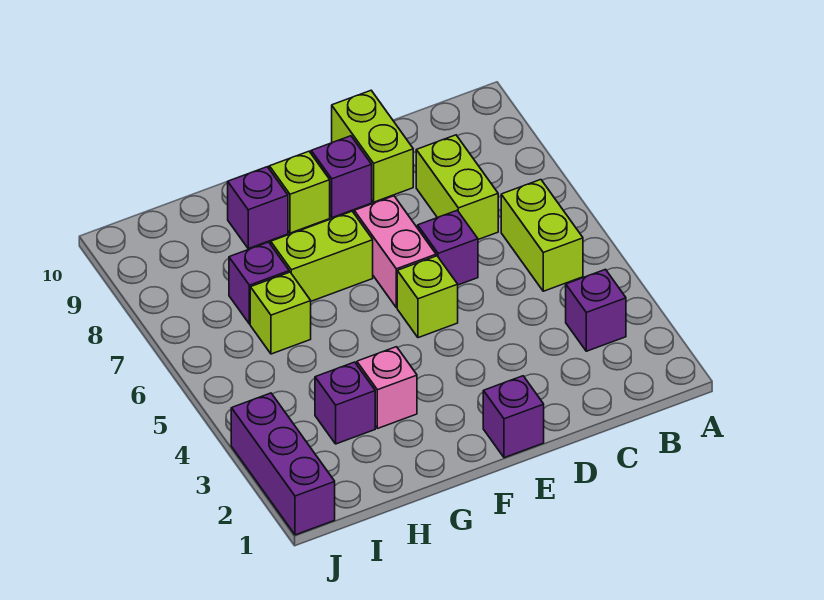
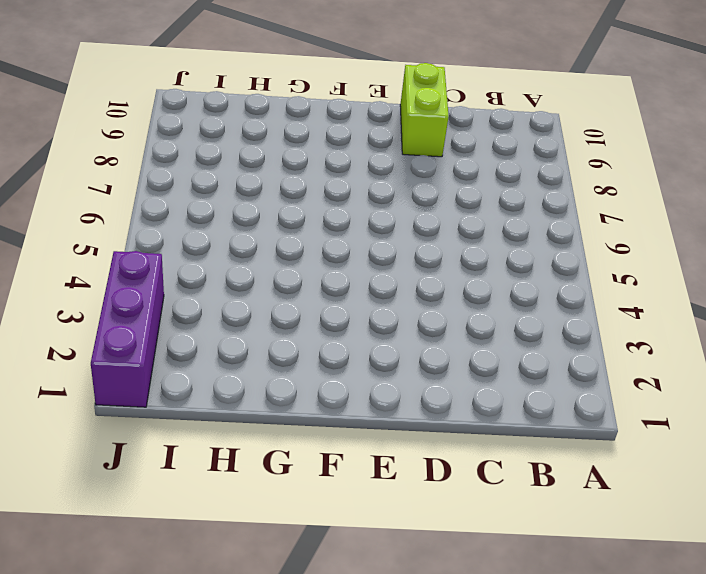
none -> purple brick B3 level 1
none -> lime brick B5:B6 level 1
none -> lime brick C7:C8 level 1

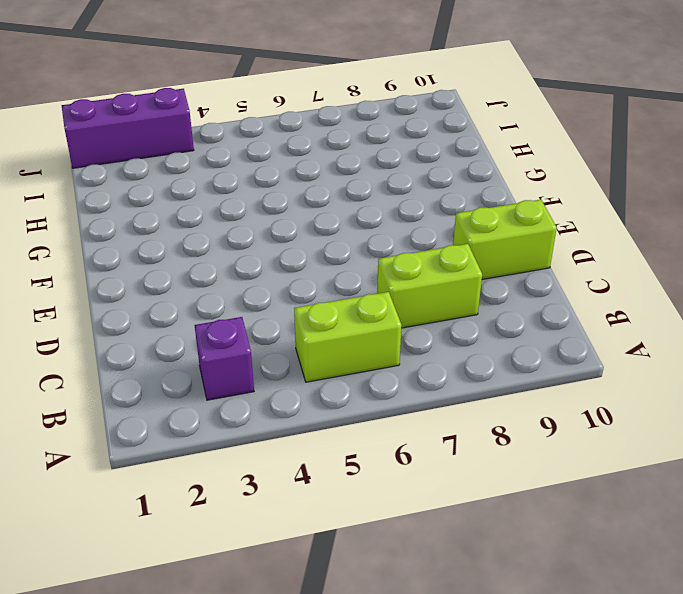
none -> purple brick D6 level 1
none -> purple brick E1 level 1
none -> lime brick E5 level 1

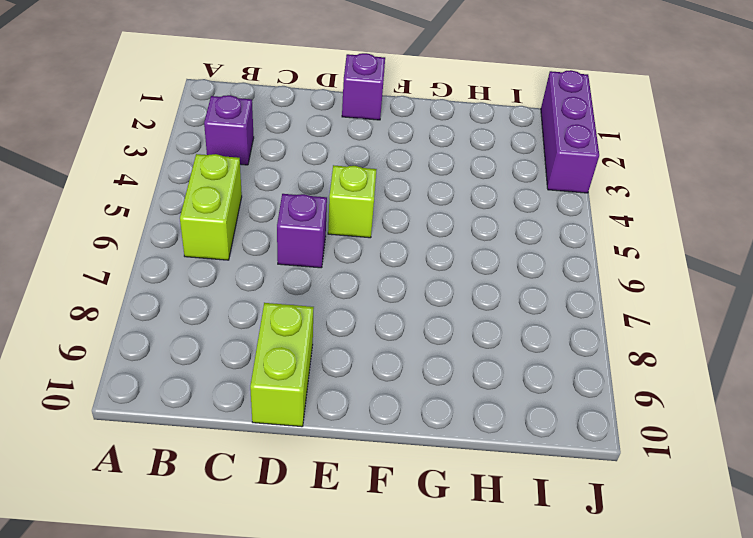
none -> lime brick C7:C8 level 1
none -> pink brick E6:E7 level 1
none -> purple brick E9 level 1

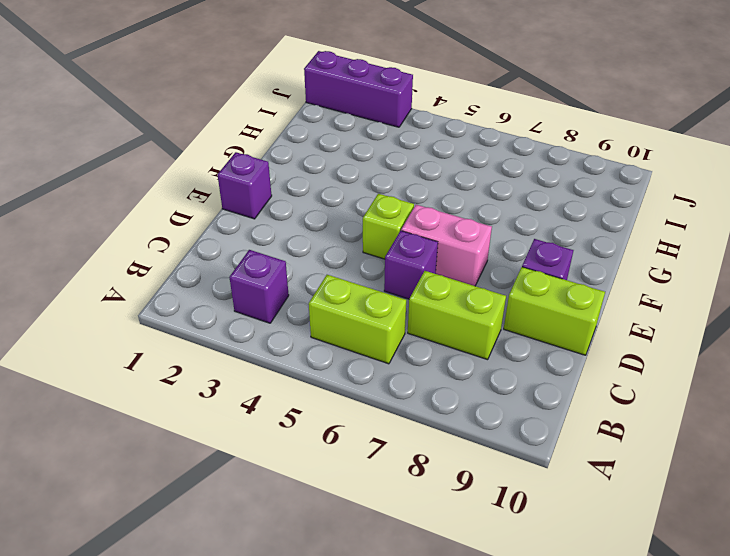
none -> lime brick F7:G7 level 1
none -> lime brick F9 level 1
none -> pink brick G3 level 1

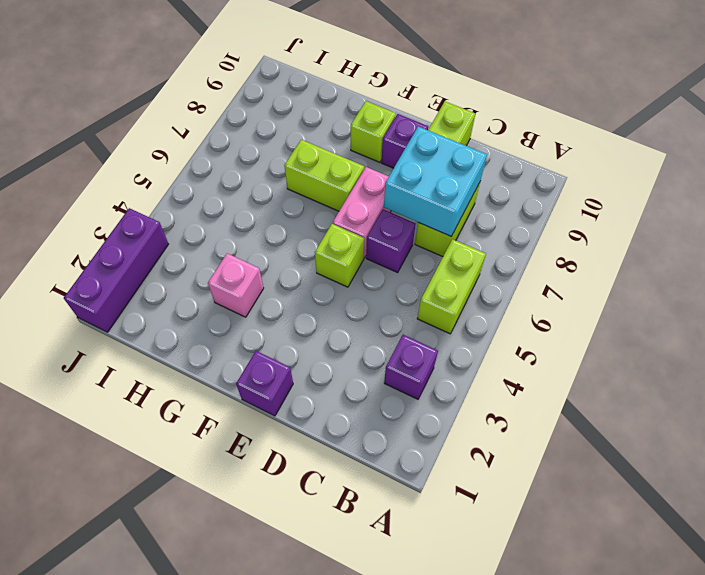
cyan brick C7:D8 level 2 -> none
none -> purple brick G9 level 1
none -> purple brick H3 level 1
none -> lime brick H6 level 1

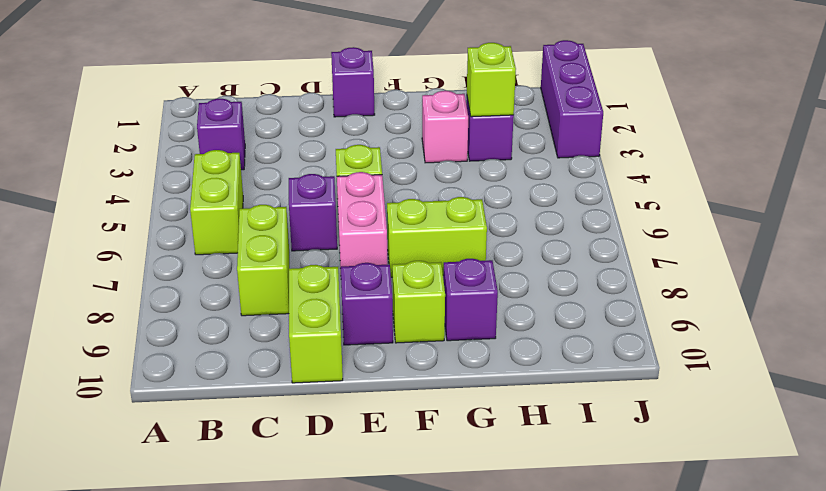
lime brick H3 level 2 -> lime brick H6 level 1
none -> purple brick H7 level 1

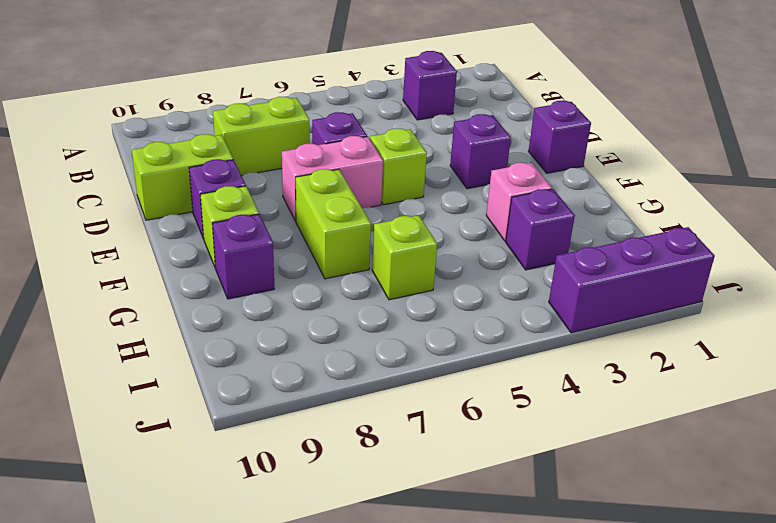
purple brick E3 level 1 -> purple brick H7 level 1
none -> lime brick B5:B6 level 1

